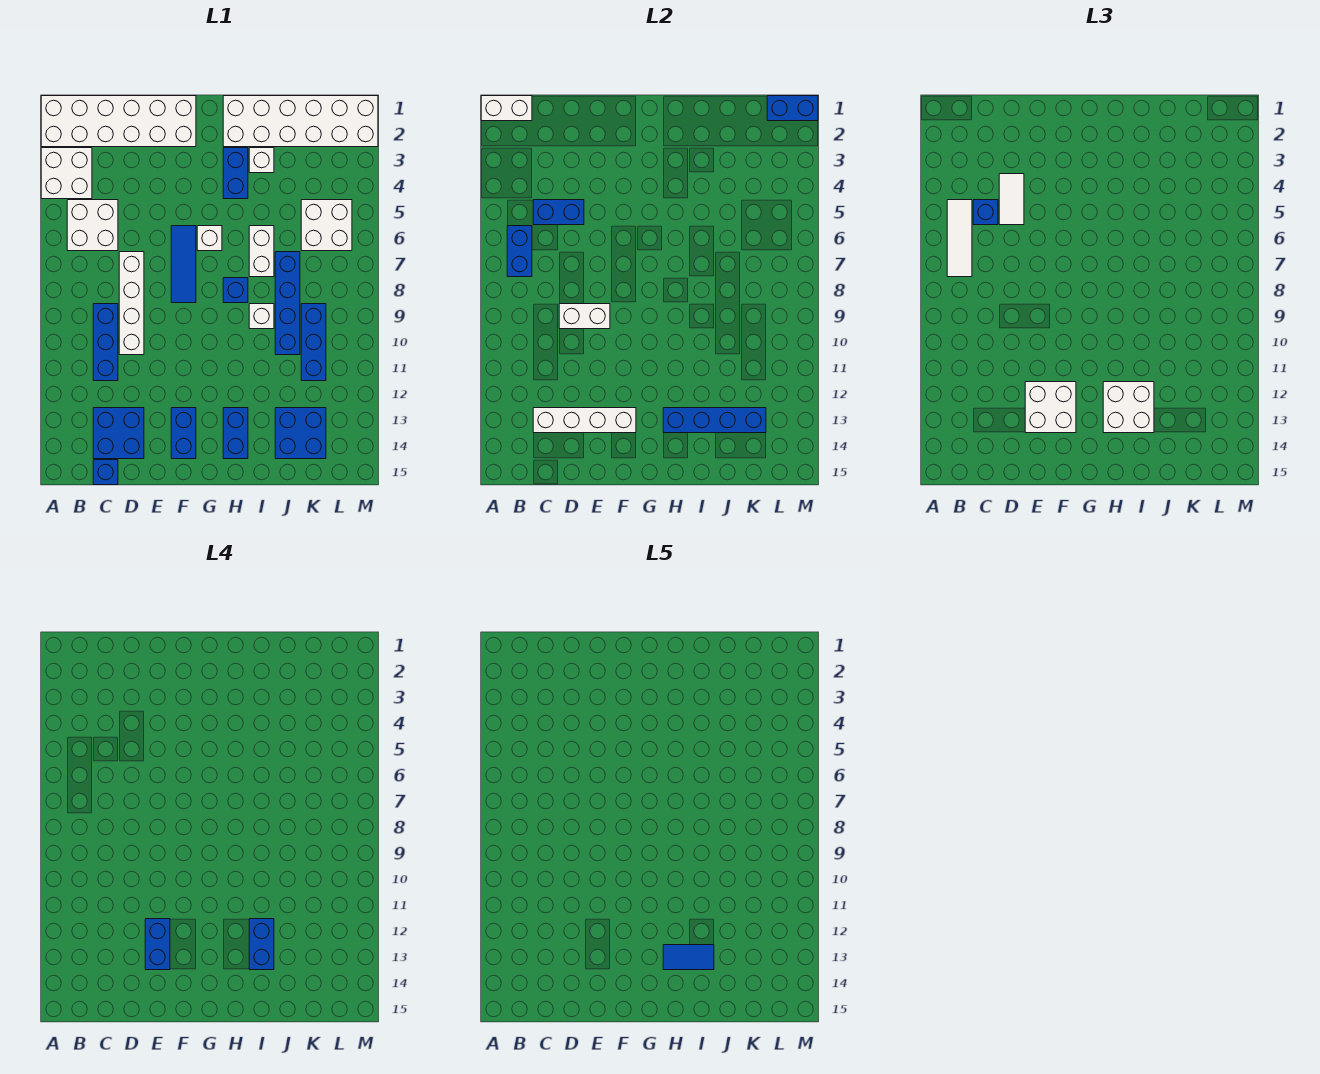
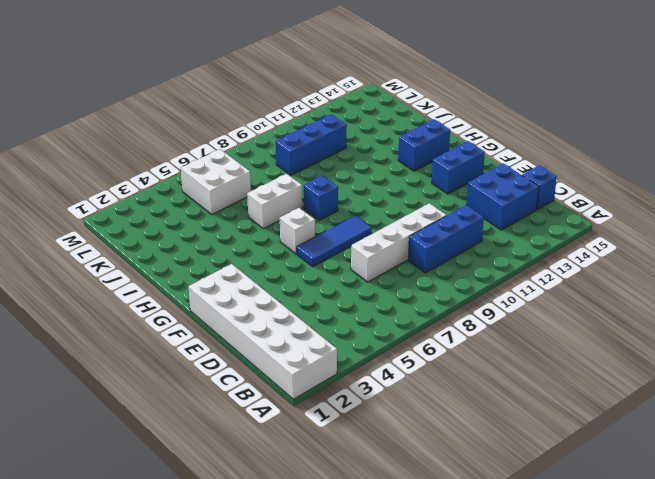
none -> white brick A3:B4 level 1
none -> white brick B5:C6 level 1
none -> white brick H1:M2 level 1
none -> blue brick H3:H4 level 1

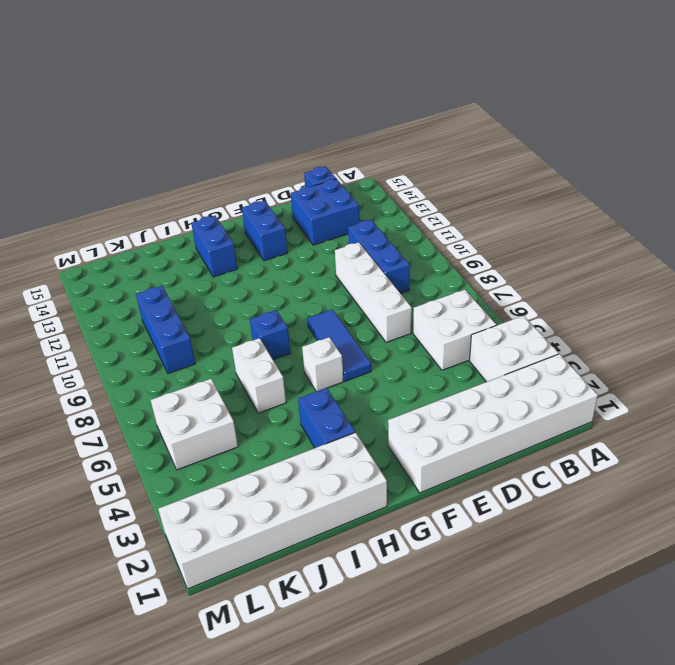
none -> white brick I3 level 1
none -> white brick I9 level 1
none -> blue brick J7:J10 level 1
none -> blue brick J13:K14 level 1

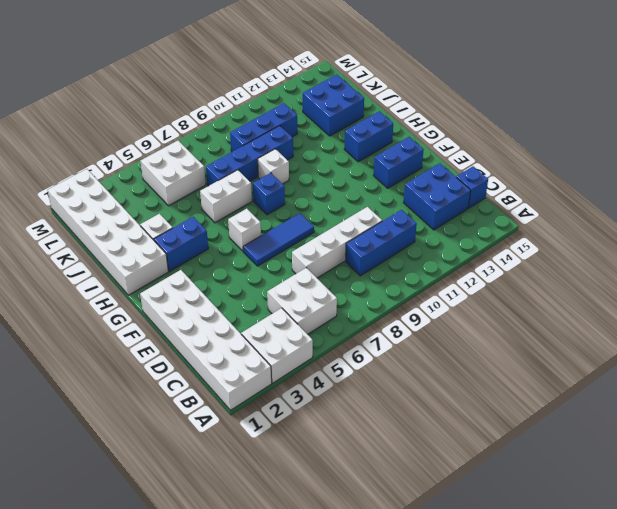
none -> white brick A1:B1 level 2
none -> blue brick B6:B7 level 2
none -> blue brick C5:D5 level 2
none -> white brick C13:F13 level 2

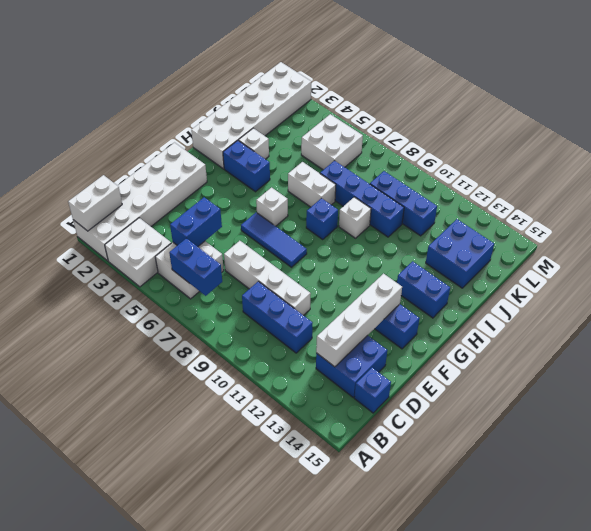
none -> white brick D9:E9 level 2
none -> blue brick H13:K13 level 2
none -> blue brick L1:M1 level 2
none -> white tile B5:B7 level 3

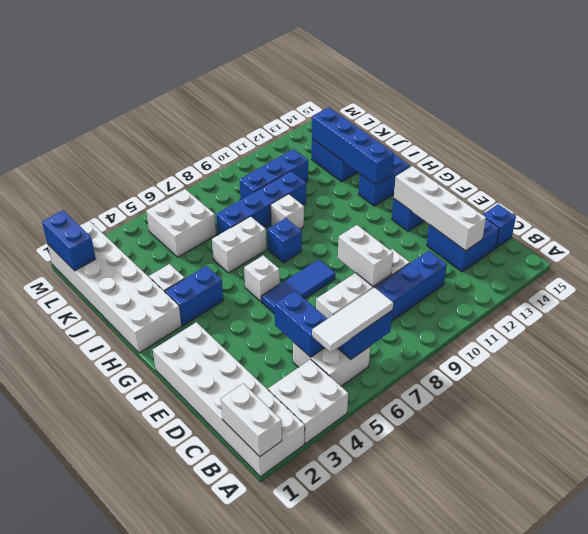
none -> blue brick C5 level 3
none -> white tile D4:D5 level 3
none -> white brick E12:F13 level 3
none -> white brick H12:I13 level 3

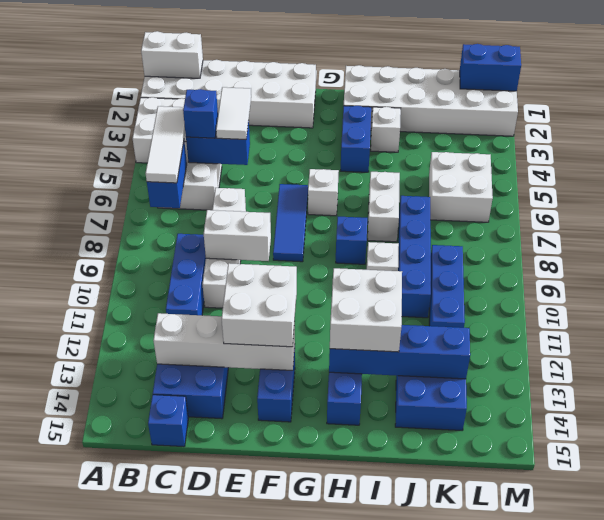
none -> blue brick E12:E13 level 4
none -> blue brick I12:I13 level 4
none -> blue tile H13:I13 level 5

